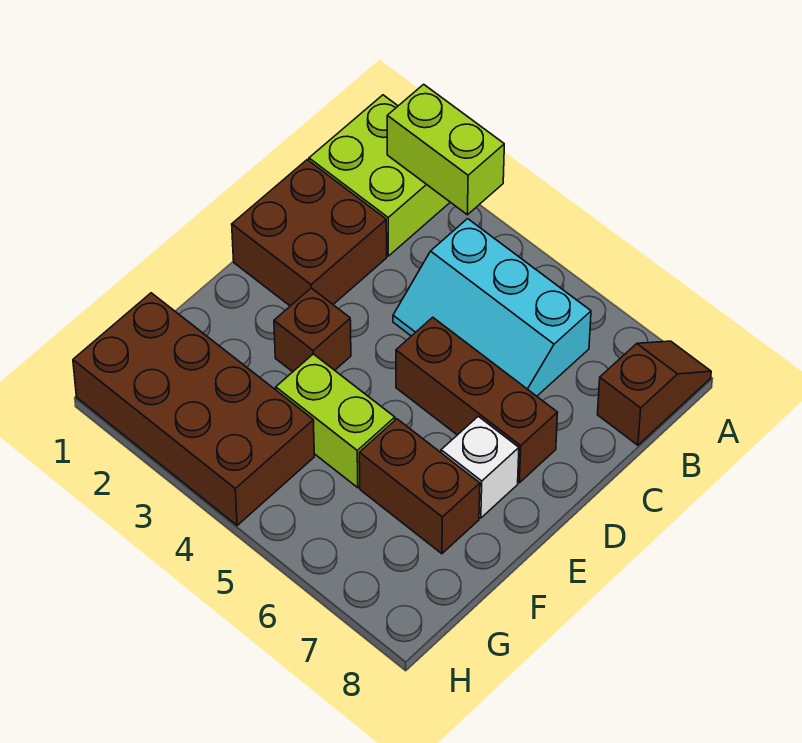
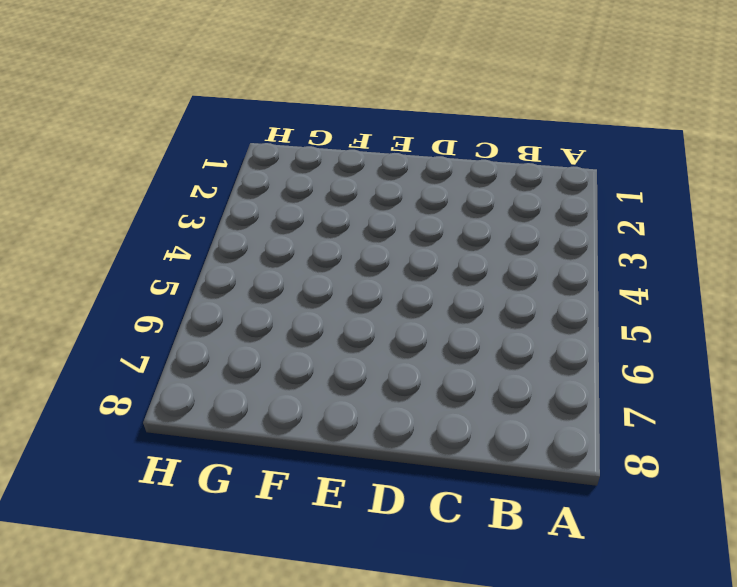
none -> lime brick A1:B2 level 1
none -> brown slope A8:B8 level 1 top B

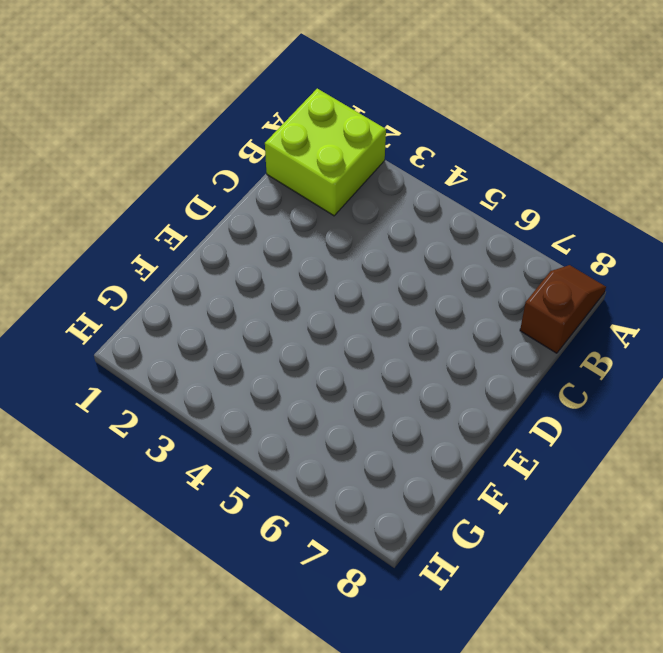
none -> cyan slope B4:C6 level 1 top B
none -> brown brick C1:D2 level 1

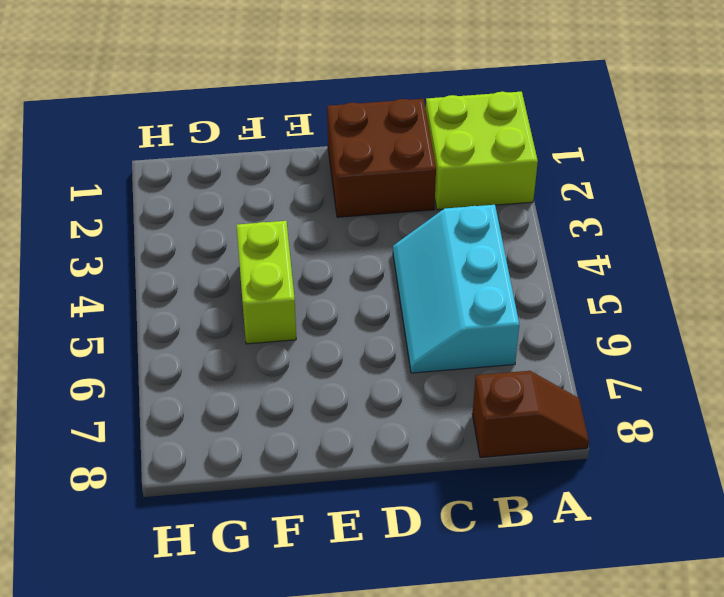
none -> brown brick D5:D7 level 1
none -> brown brick E3 level 1

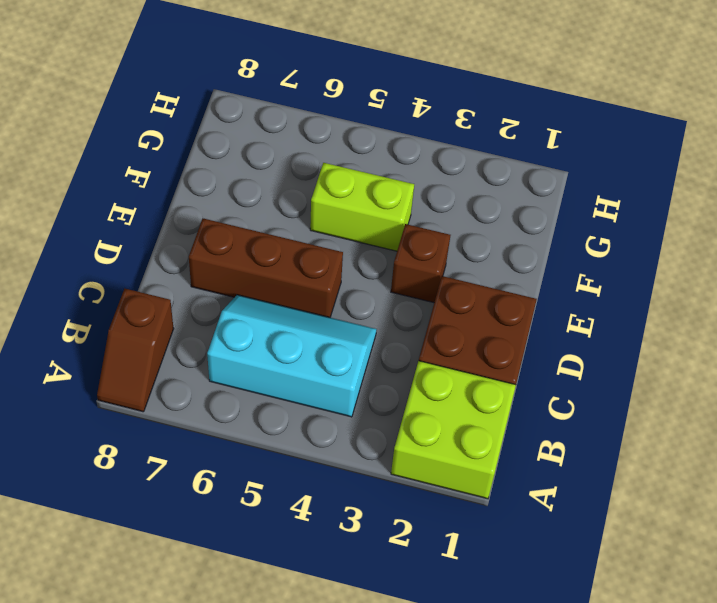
none -> white brick E7 level 1
none -> brown brick F6:F7 level 1

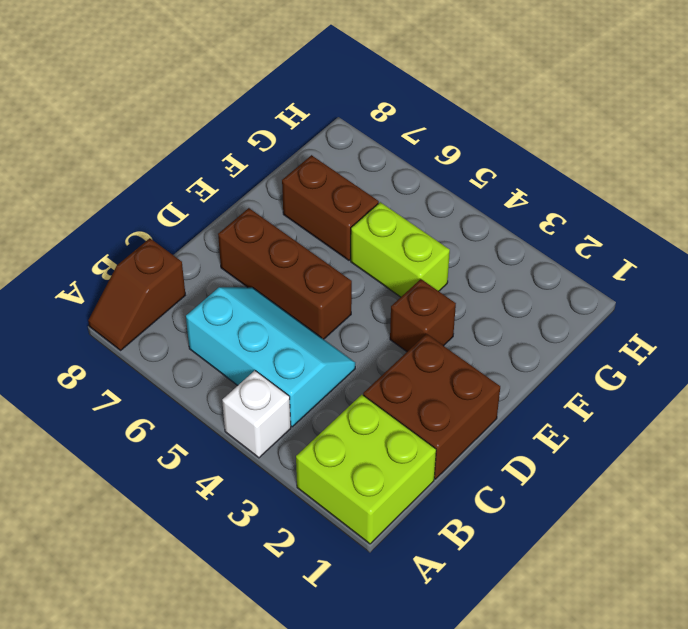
white brick A4 level 1 -> white brick E7 level 1
none -> brown brick G1:H4 level 1
none -> lime brick A2:A3 level 2

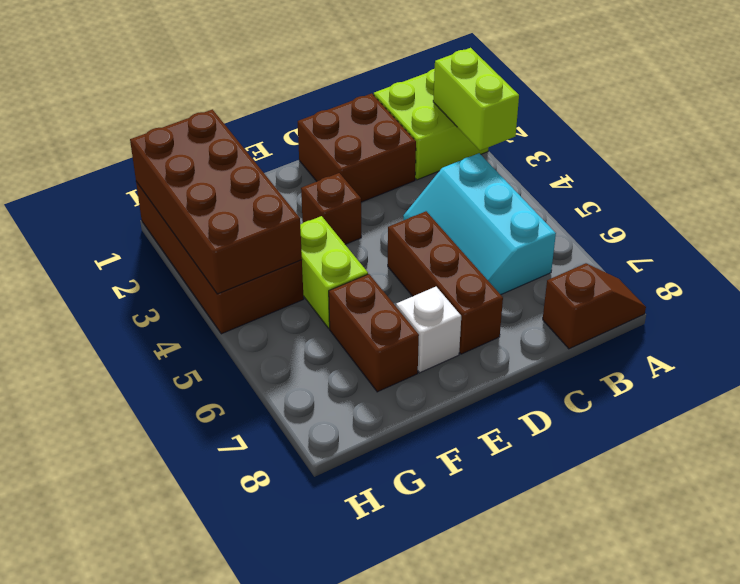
brown brick G1:H4 level 2 -> none

